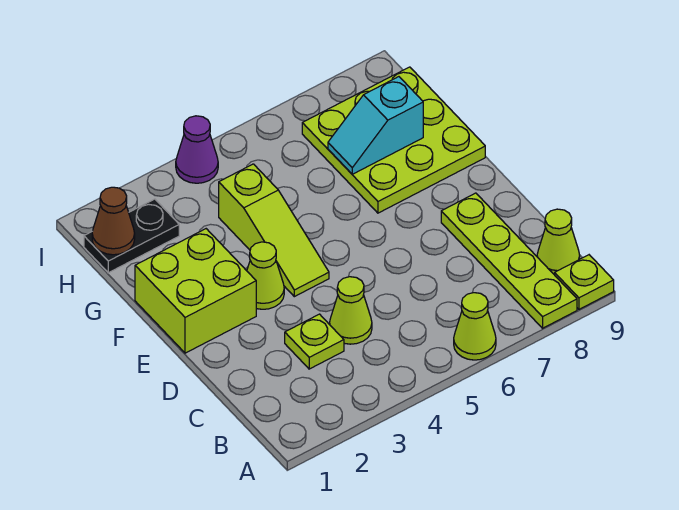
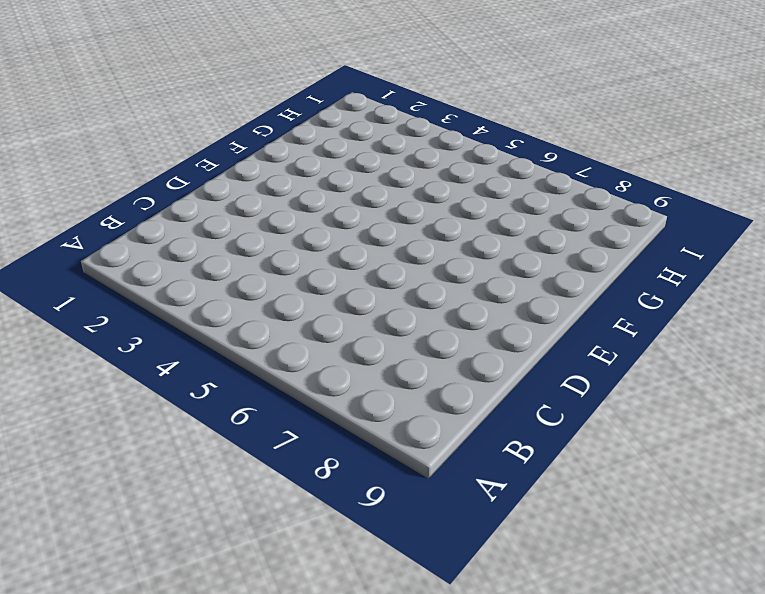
none -> lime cone A6 level 1
none -> lime plate A8:D8 level 1
none -> lime plate A9 level 1

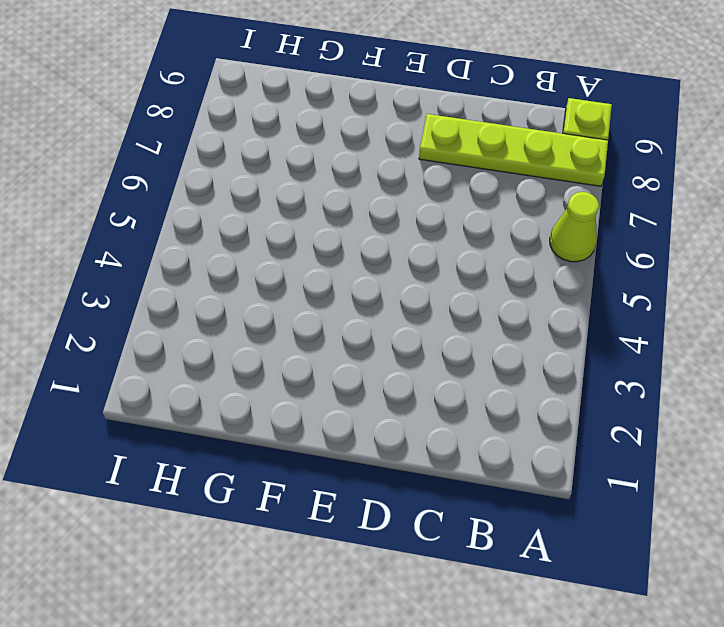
none -> lime cone B9 level 1
none -> lime plate C3 level 1
none -> lime cone C4 level 1

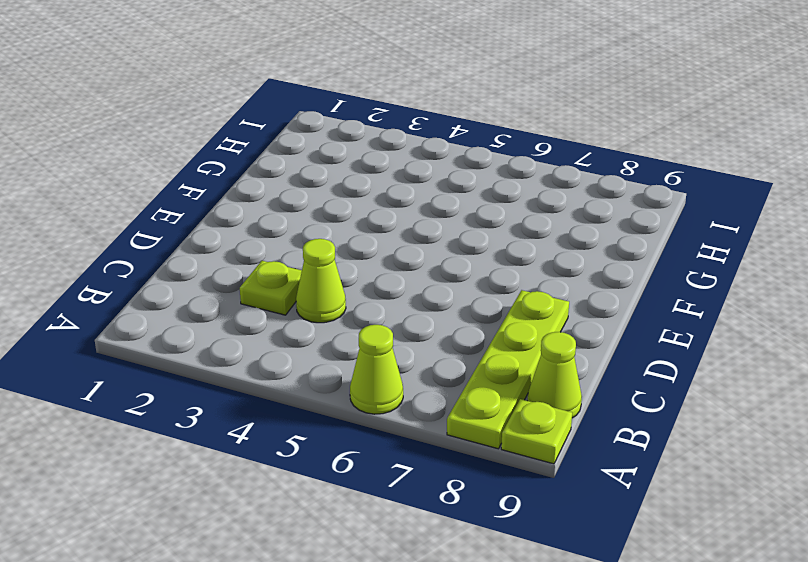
none -> lime brick E1:F2 level 1
none -> lime cone E3 level 1
none -> lime slope E4:G4 level 1 top G

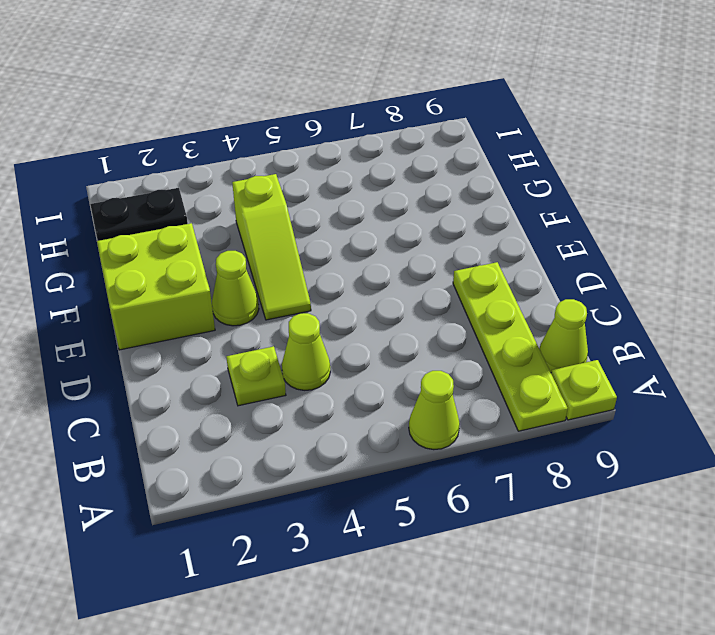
none -> lime plate F7:H9 level 1
none -> purple cone I4 level 1
none -> cyan slope G7:G8 level 2 top 8

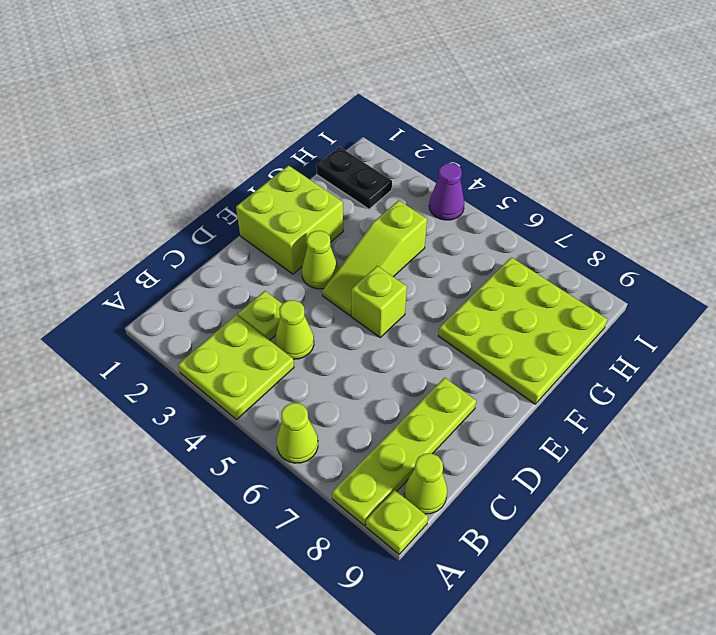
lime plate A3:B4 level 1 -> none
lime brick E5 level 1 -> none
none -> cyan slope G7:G8 level 2 top 8
none -> brown cone H1 level 2

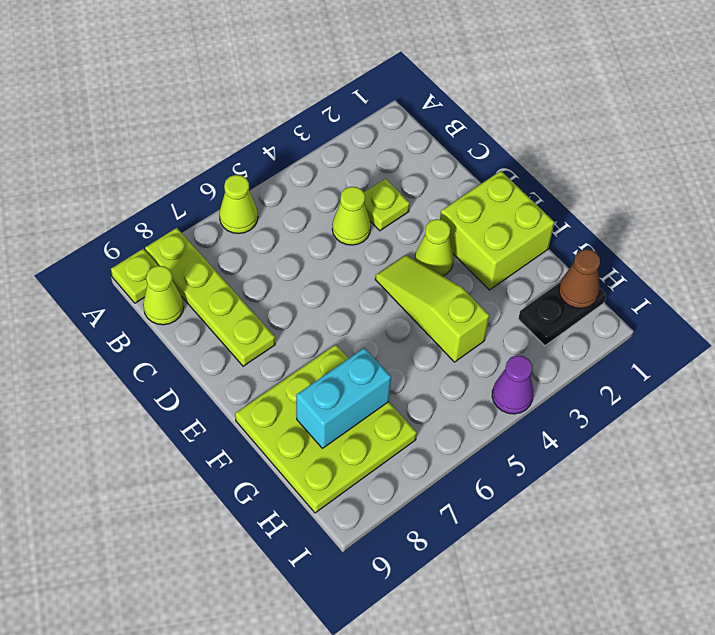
cyan brick G7:G8 level 2 -> cyan slope G7:G8 level 2 top 8

